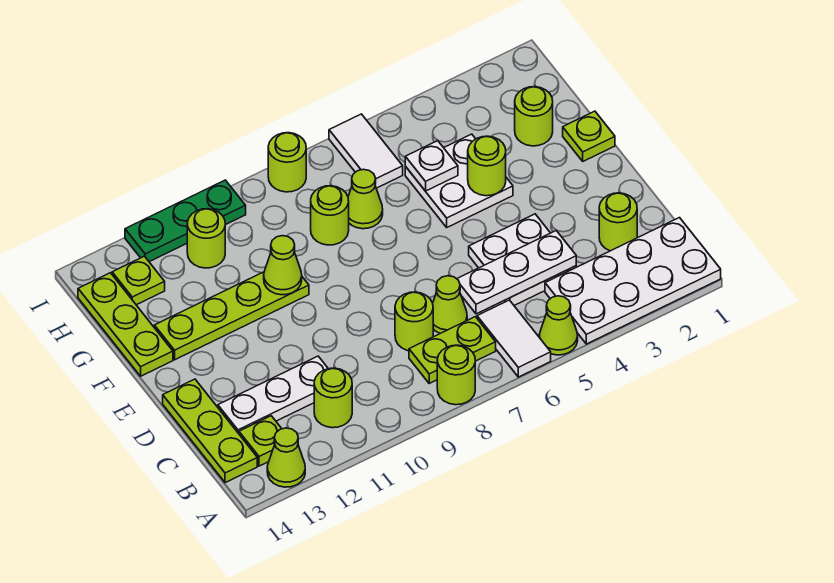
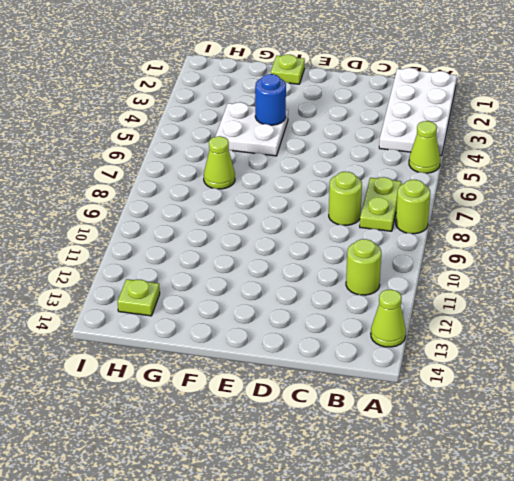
blue round brick F4 level 2 -> lime round brick F4 level 2
none -> white tile A6:B6 level 1
none -> lime plate B13 level 1
none -> lime plate B14:D14 level 1
none -> lime round brick C2 level 1

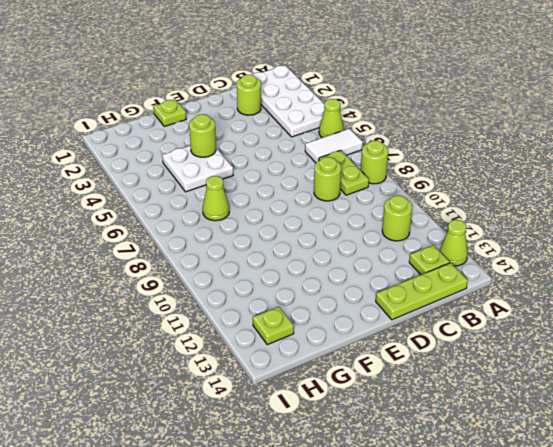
none -> white plate C4:D5 level 1
none -> lime cone C7 level 1
none -> white plate C11:C13 level 1
none -> lime plate F10:F13 level 1

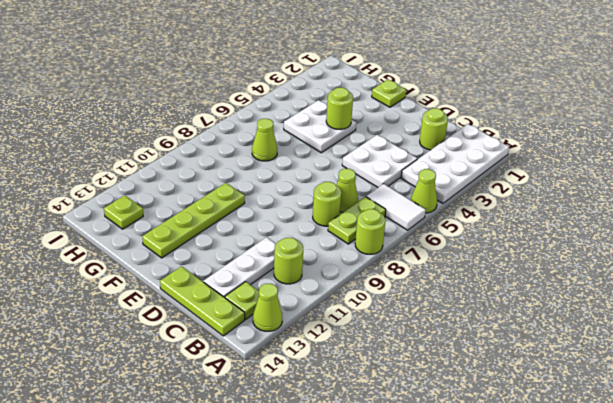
none -> lime plate F14:H14 level 1
none -> lime round brick G2 level 1
none -> lime round brick G8 level 1
none -> white tile H6:I6 level 1

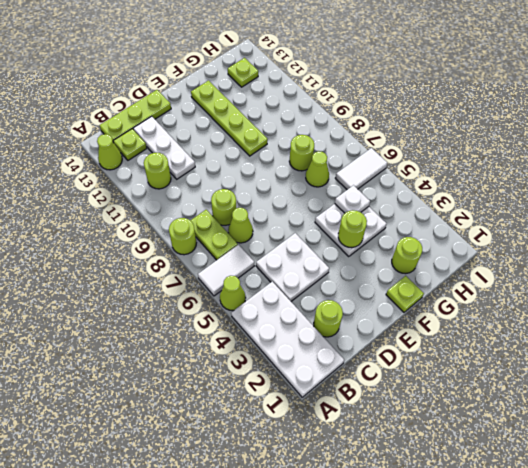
none -> lime plate F14:H14 level 1
none -> lime round brick H11 level 1
none -> lime round brick I8 level 1
none -> green plate I10:I12 level 1

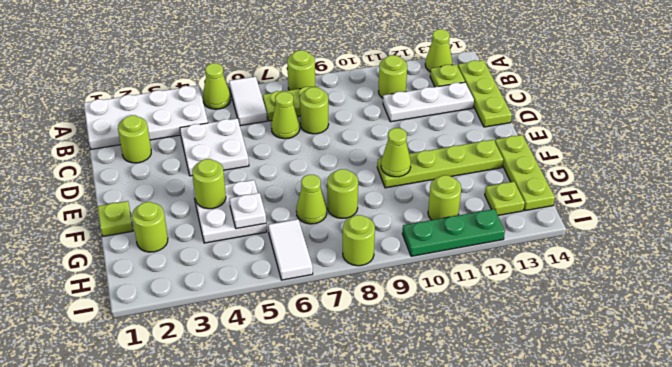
none -> white plate C4:C6 level 2

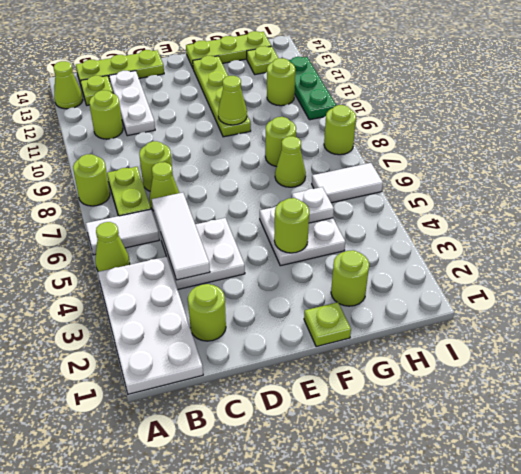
white tile C4:C6 level 2 -> white plate C4:C6 level 2

